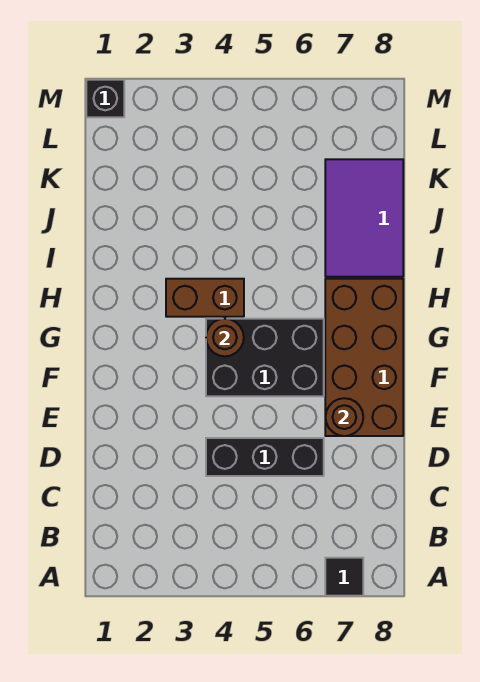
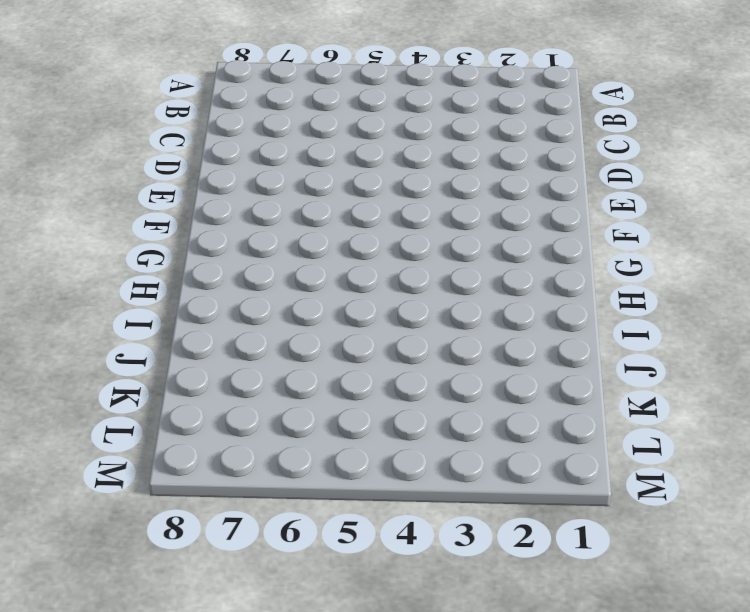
none -> black tile A7 level 1
none -> black brick D4:D6 level 1

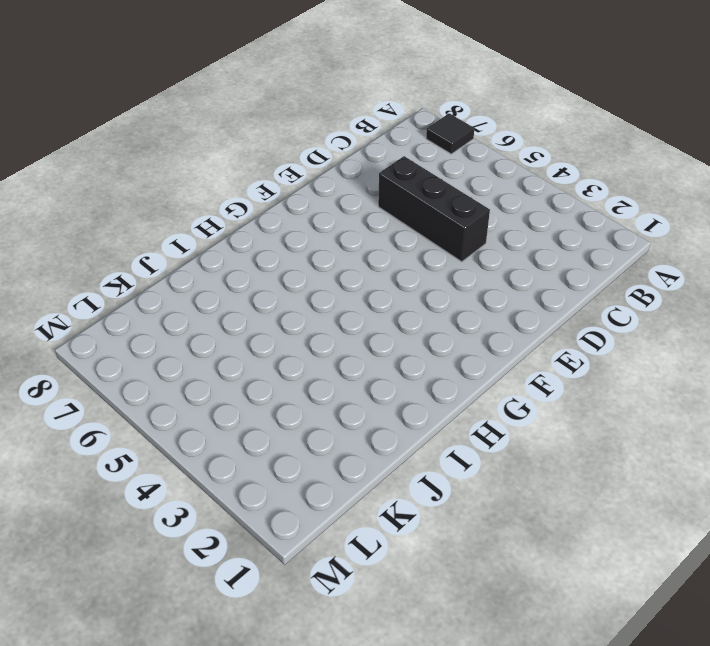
none -> brown brick E7:H8 level 1
none -> black brick F4:G6 level 1

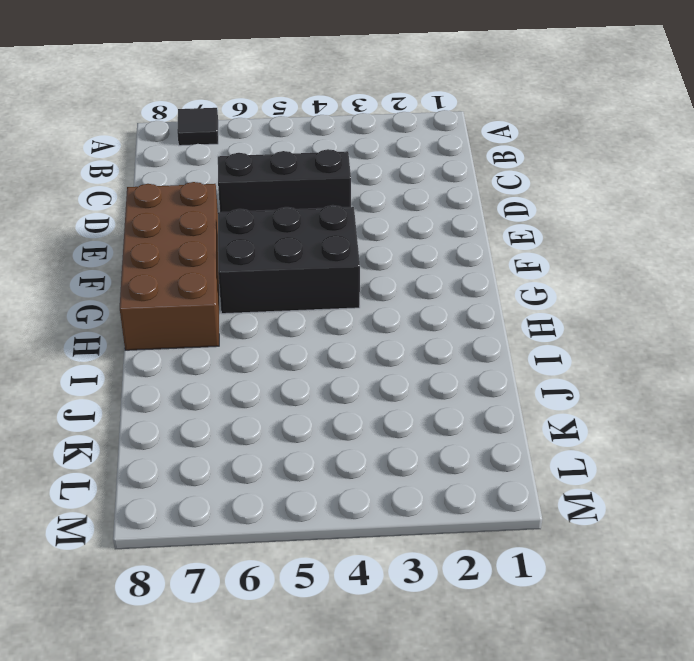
none -> brown brick H3:H4 level 1
none -> purple tile I7:K8 level 1

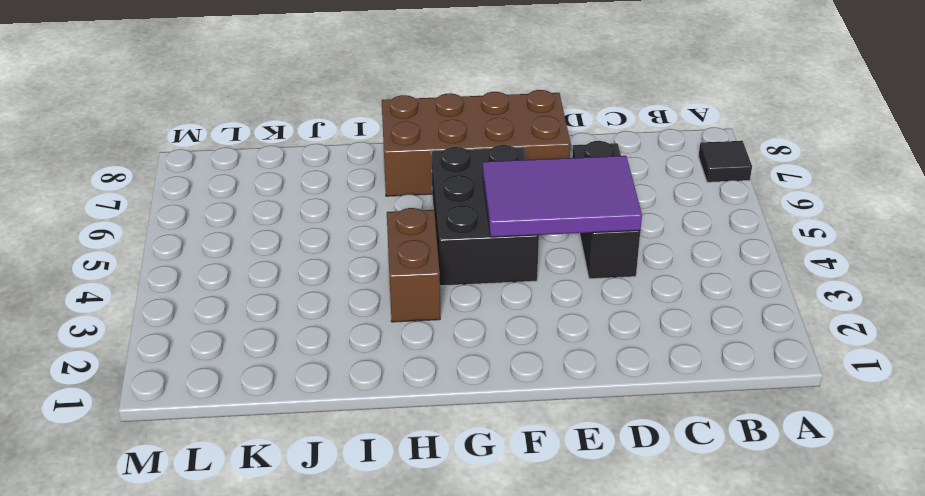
purple tile D4:F5 level 2 -> purple tile I7:K8 level 1
none -> black brick M1 level 1
none -> brown round brick E7 level 2

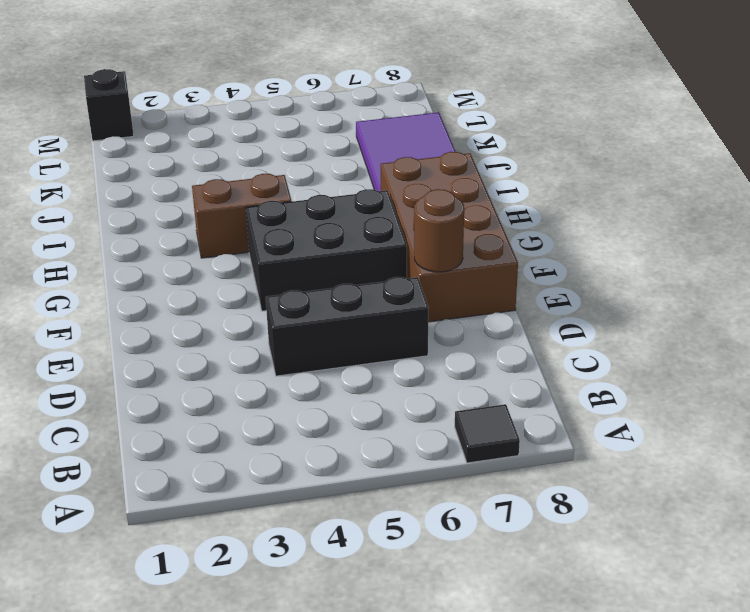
none -> brown round brick G4 level 2

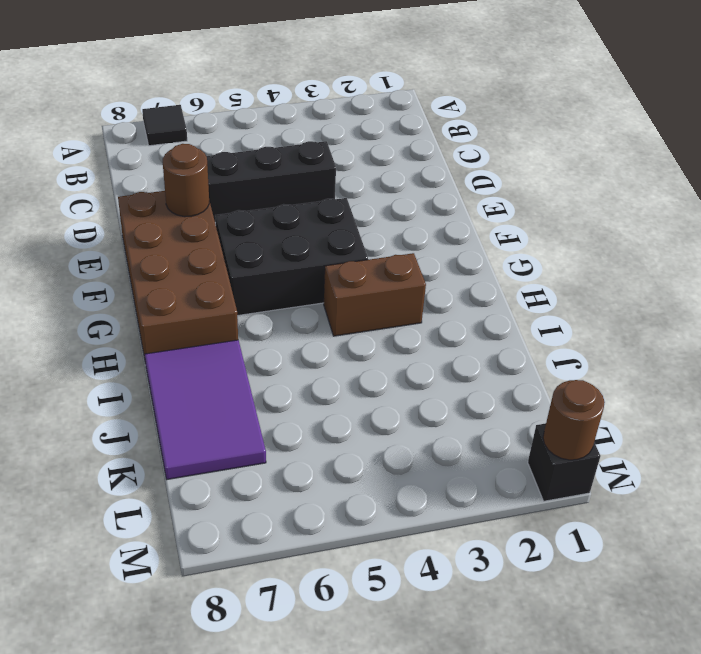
brown round brick M1 level 2 -> brown round brick G4 level 2

